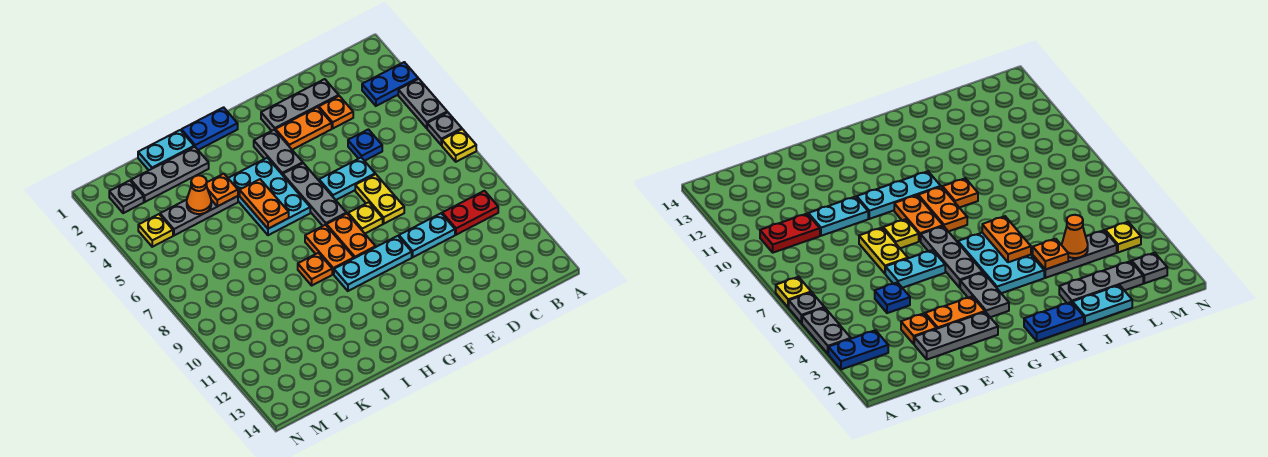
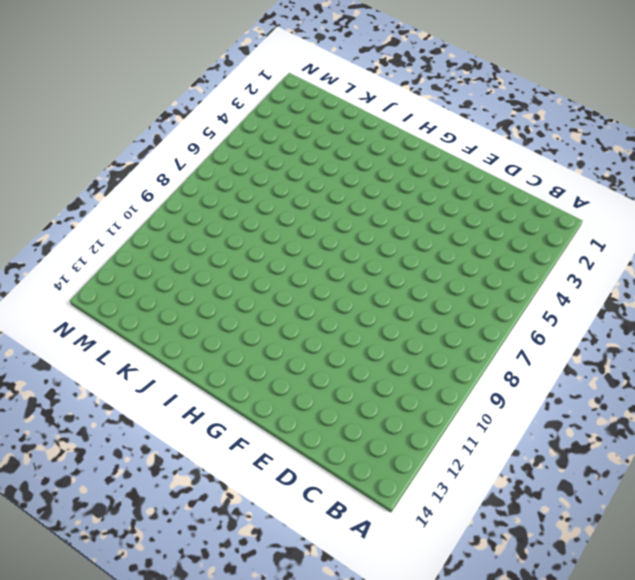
none -> blue plate A3:B3 level 1
none -> grey plate A4:A5 level 1
none -> grey plate A6 level 1

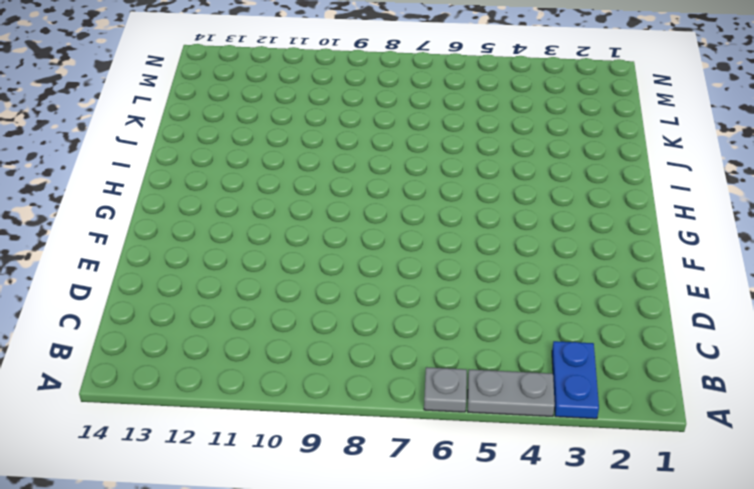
none -> yellow plate A7 level 1
none -> red plate B10:C10 level 1
none -> grey plate D2:F2 level 1

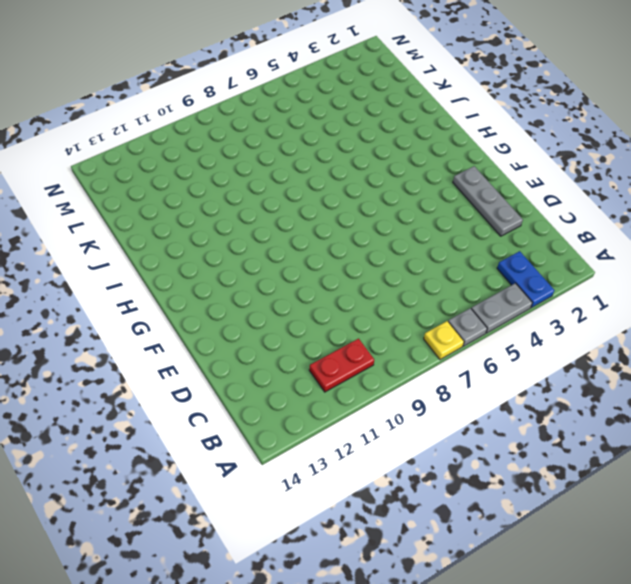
red plate B10:B11 level 1 -> red plate B10:C10 level 1
none -> orange plate D3 level 1
none -> blue plate D5 level 1
none -> cyan plate D10:E10 level 1

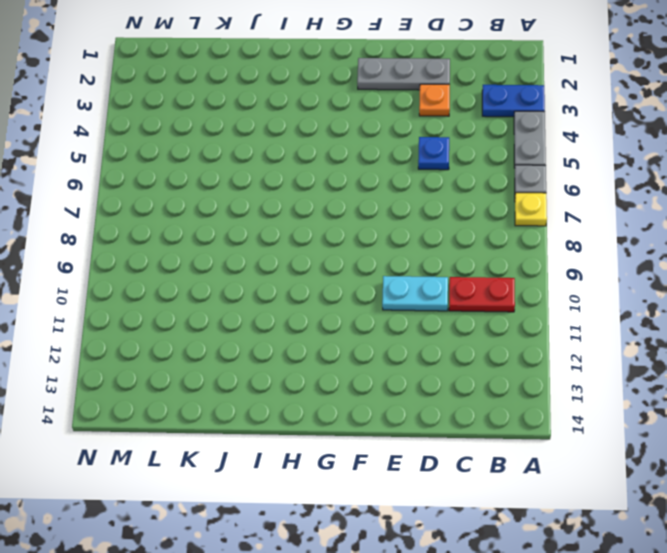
none -> orange plate E3:F3 level 1
none -> cyan plate E6:F6 level 1
none -> yellow plate E7:E8 level 1

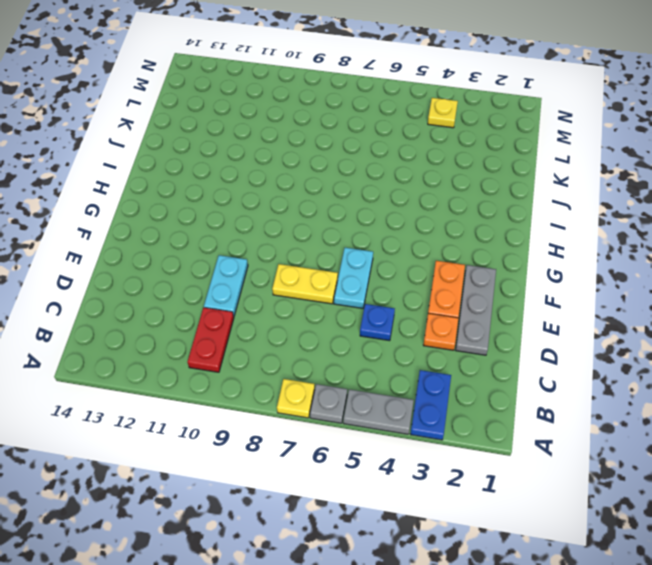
none -> yellow plate F8 level 1
none -> cyan plate F10:H10 level 1
none -> grey plate G3:G4 level 1

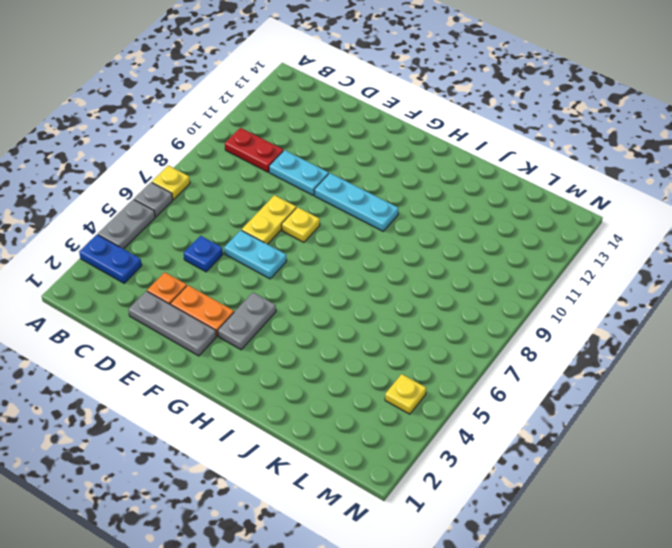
none -> grey plate G5:G7 level 1
none -> orange plate G8:G9 level 1
none -> blue plate H1:I1 level 1

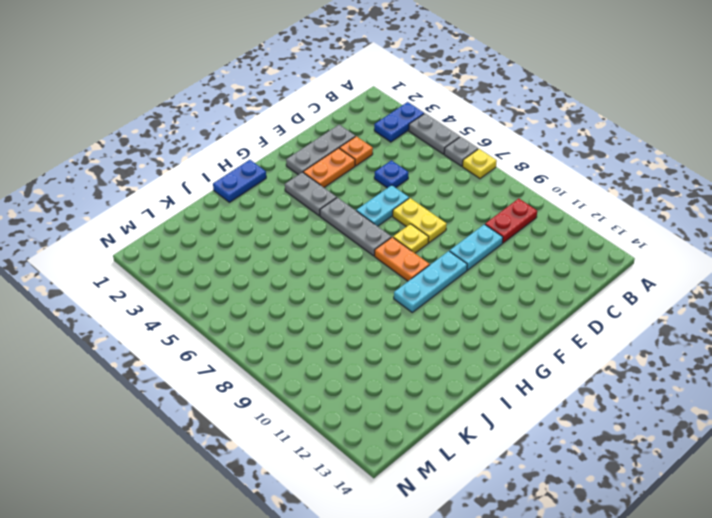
none -> cyan plate H4:I6 level 1
none -> orange plate H8:H9 level 1
none -> orange plate I9 level 1

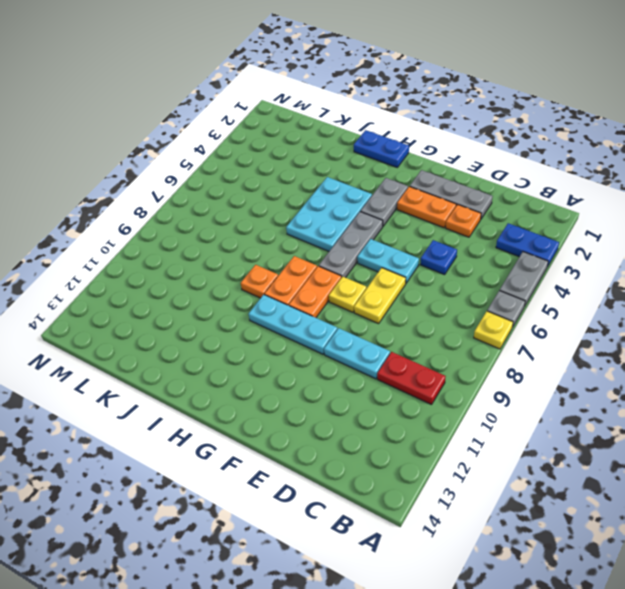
none -> cyan plate J1:K1 level 1
none -> grey plate J2:L2 level 1
none -> grey plate J4:L4 level 1

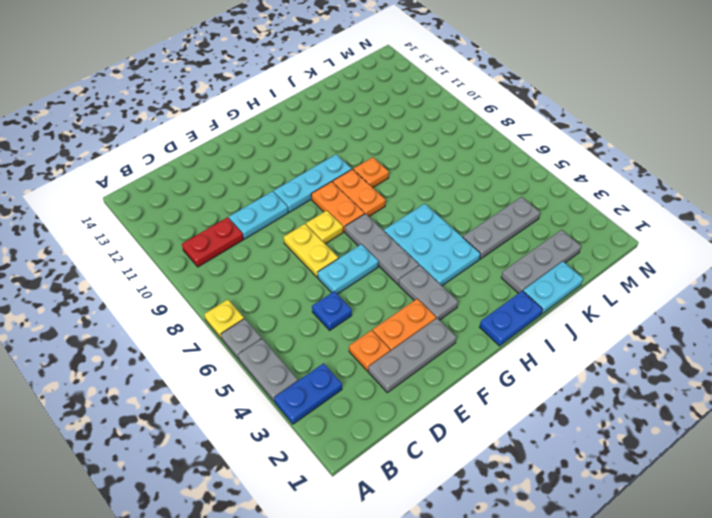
none -> grey plate M2 level 1
none -> yellow plate M4 level 1
none -> orange plate I5:I6 level 2

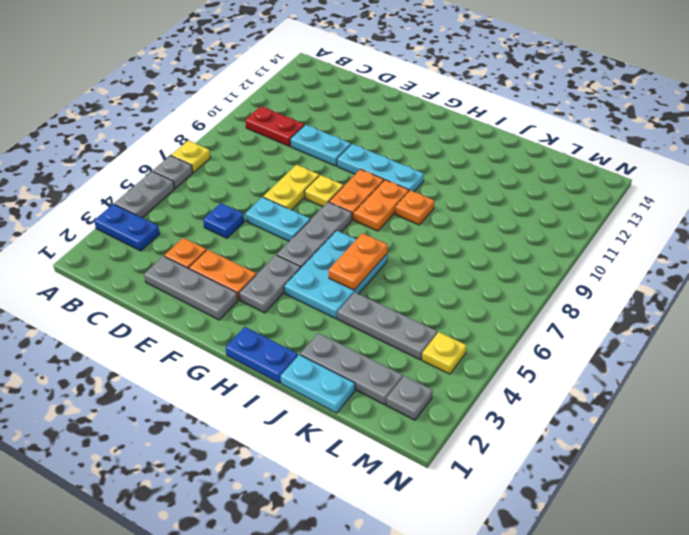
none -> orange plate J4 level 2
none -> orange cone K4 level 2

